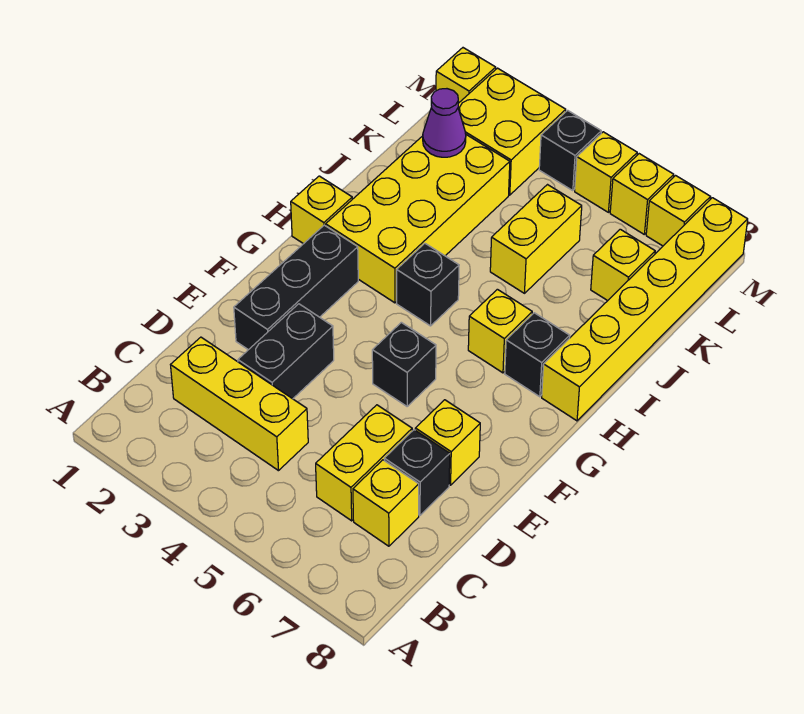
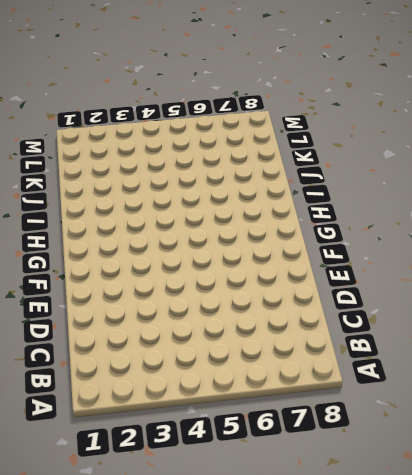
none -> yellow brick C2:C4 level 1
none -> yellow brick C6:D6 level 1
none -> yellow brick C7 level 1

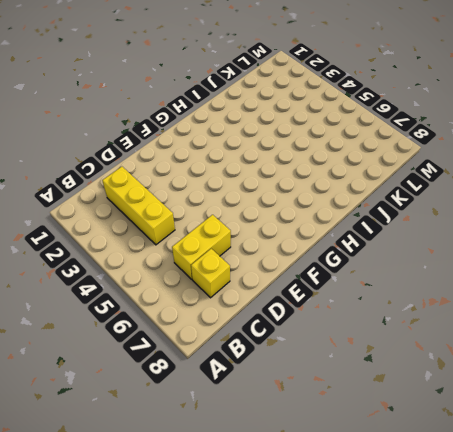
none -> black brick D3:E3 level 1
none -> black brick D7 level 1
none -> black brick E2:G2 level 1

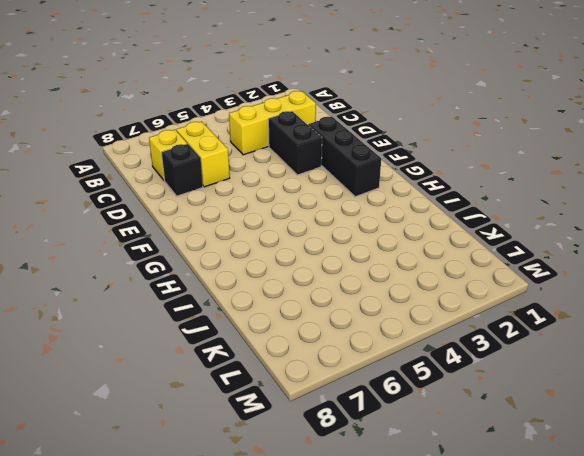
none -> yellow brick E7 level 1
none -> black brick F5 level 1
none -> yellow brick H1 level 1

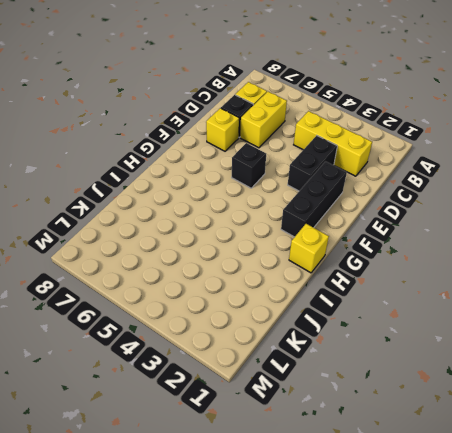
none -> yellow brick H2:K3 level 1
none -> black brick H4 level 1
none -> yellow brick H6 level 1

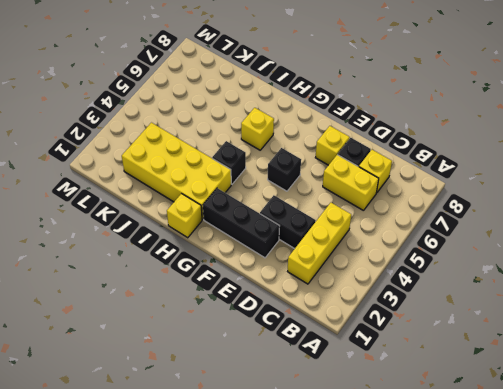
none -> black brick H7 level 1
none -> yellow brick H8:M8 level 1
none -> yellow brick J5:K5 level 1

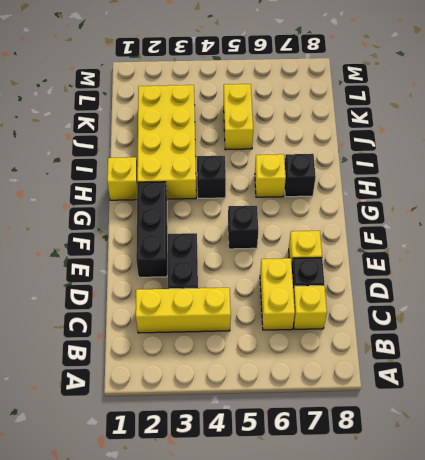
none -> yellow brick H8:M8 level 1
none -> yellow brick K7 level 1
none -> yellow brick L2:M3 level 1

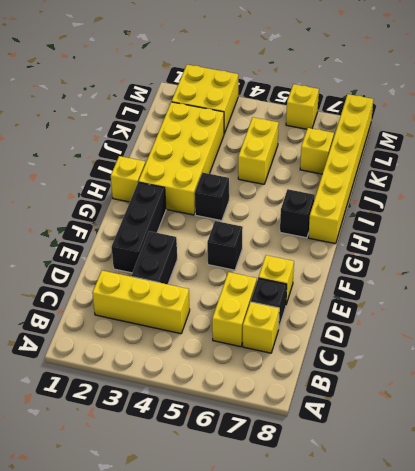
none -> yellow brick H6 level 1
none -> yellow brick M1 level 1
none -> black brick M4 level 1

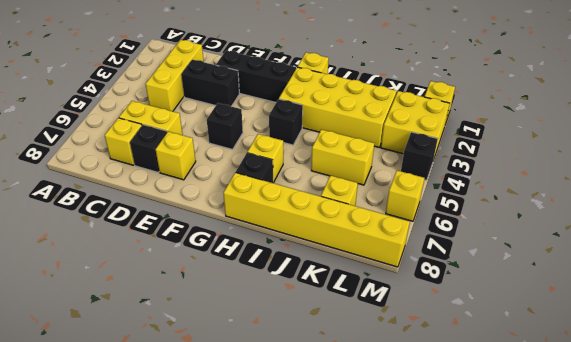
none -> yellow brick M5 level 1
none -> yellow brick M7 level 1
none -> purple cone K2 level 2

